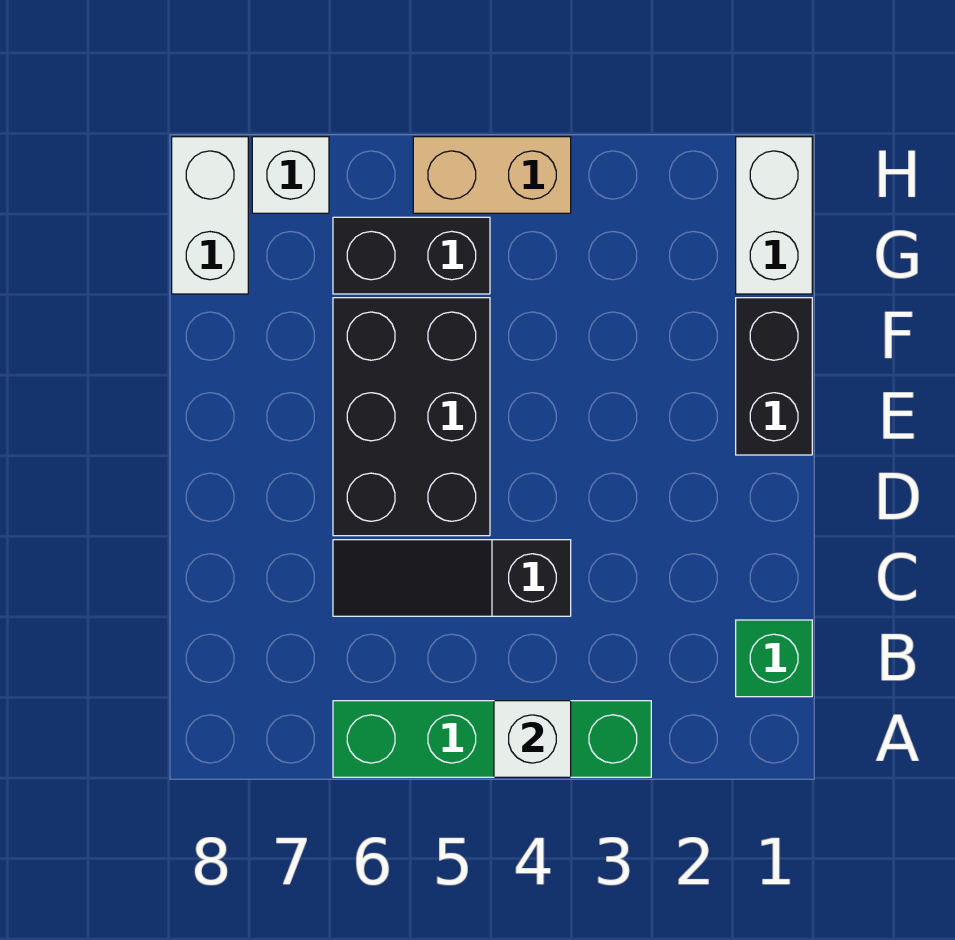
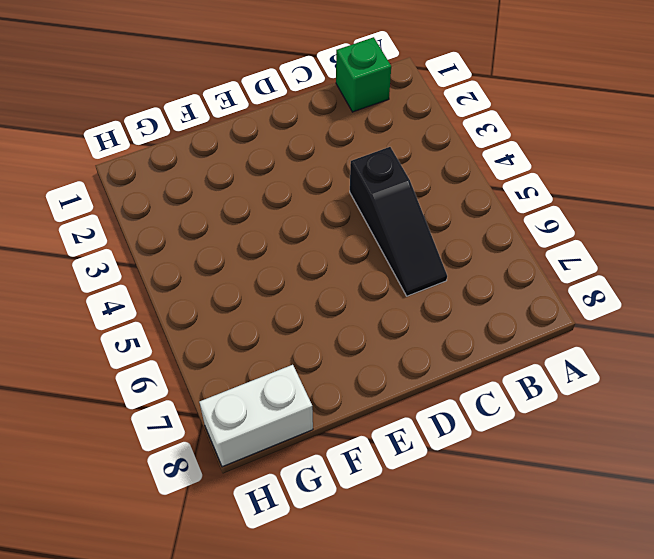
none -> green brick A3:A6 level 1
none -> black brick D5:F6 level 1

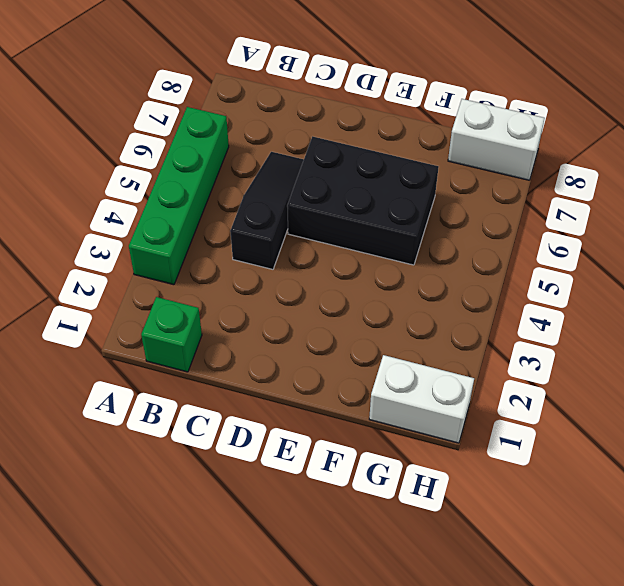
none -> black brick E1:F1 level 1
none -> black brick G5:G6 level 1

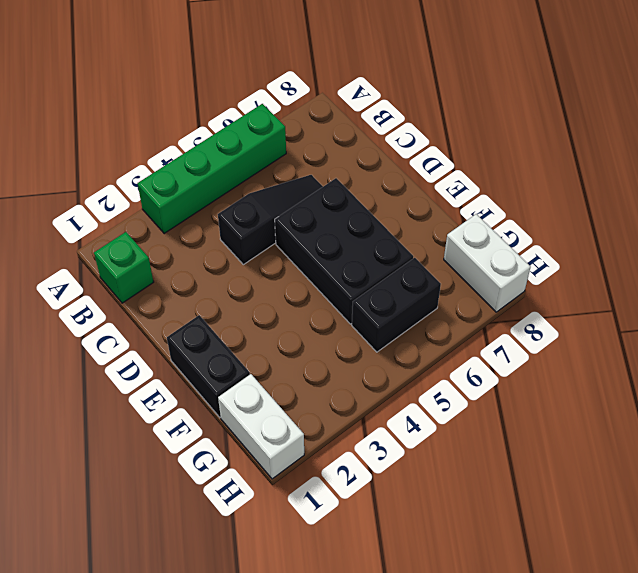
none -> tan brick H4:H5 level 1
none -> white brick H7 level 1

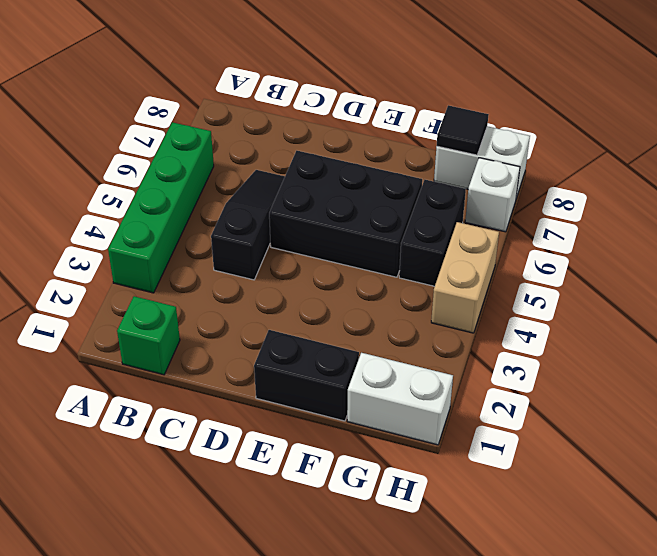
black tile G8 level 2 -> none
none -> white brick A4 level 2

